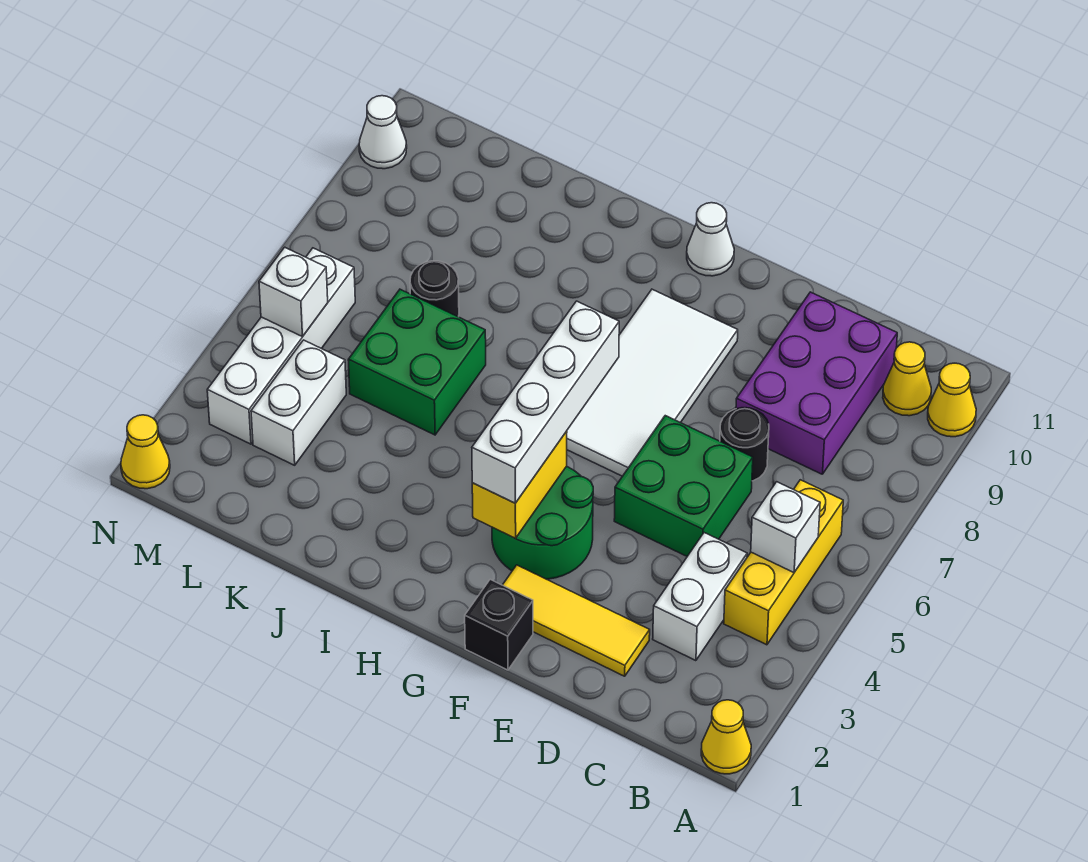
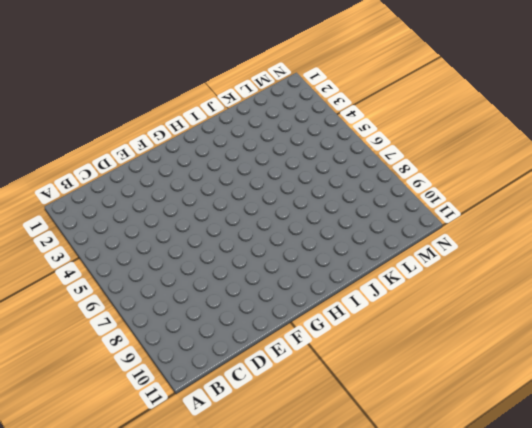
none -> yellow cone A1 level 1
none -> yellow cone A10 level 1
none -> yellow brick B4:B6 level 1

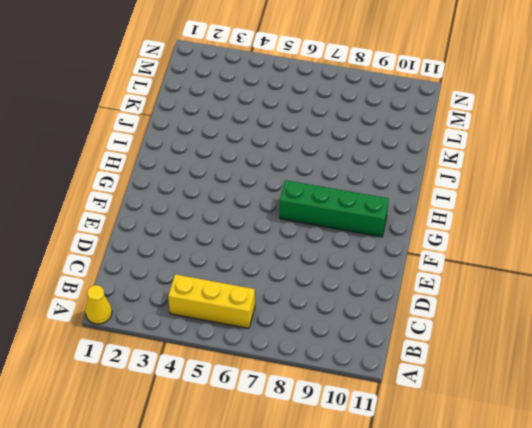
green brick G7:G10 level 1 -> white tile F6:G9 level 1
none -> yellow cone A10 level 1
none -> yellow cone B10 level 1
none -> white brick C3:C4 level 1

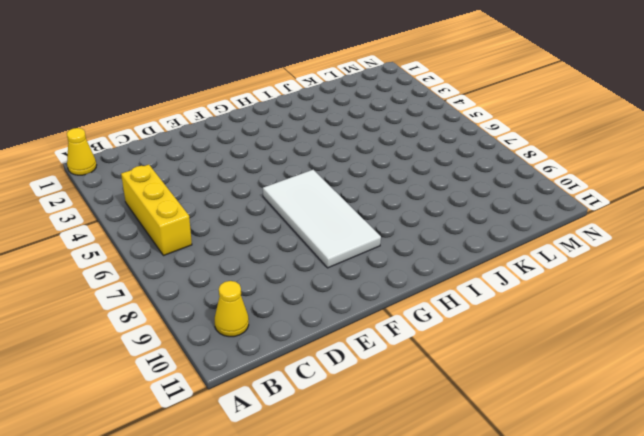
none -> yellow cone A10 level 1
none -> white brick C3:C4 level 1
none -> purple brick C8:D10 level 1

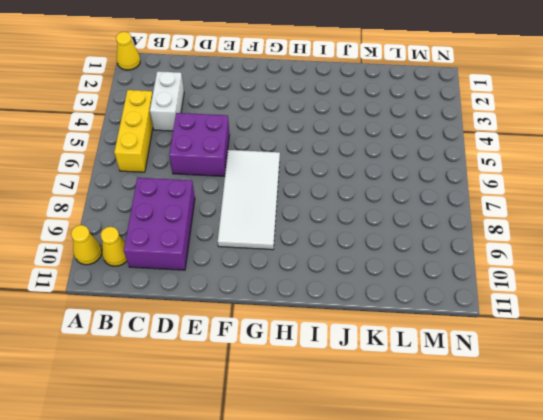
purple brick D5:E6 level 1 -> green brick D5:E6 level 1
none -> yellow tile D2:F2 level 1
none -> black round brick D7 level 1
none -> black brick F1 level 1

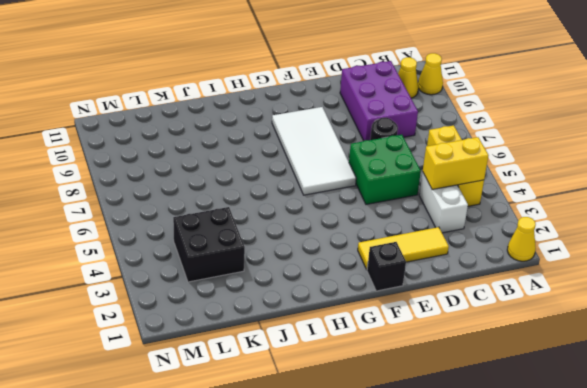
yellow brick B4:C4 level 2 -> yellow brick G3:G4 level 2
black brick K3:L4 level 1 -> white brick L3:L4 level 1
none -> green round brick F3:G4 level 1
none -> white cone G11 level 1
none -> green brick J5:K6 level 1

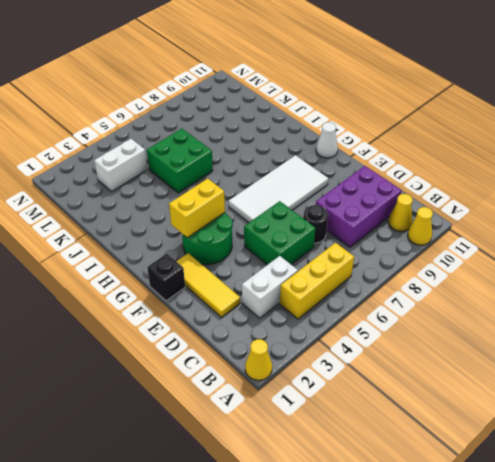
none -> black round brick K7 level 1
none -> white brick M3:M6 level 1
none -> yellow cone N1 level 1

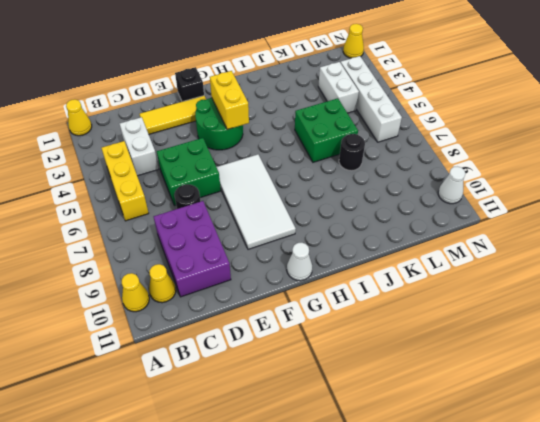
none -> white brick B5 level 2
none -> white brick M5 level 2
none -> white brick G3:G6 level 3

